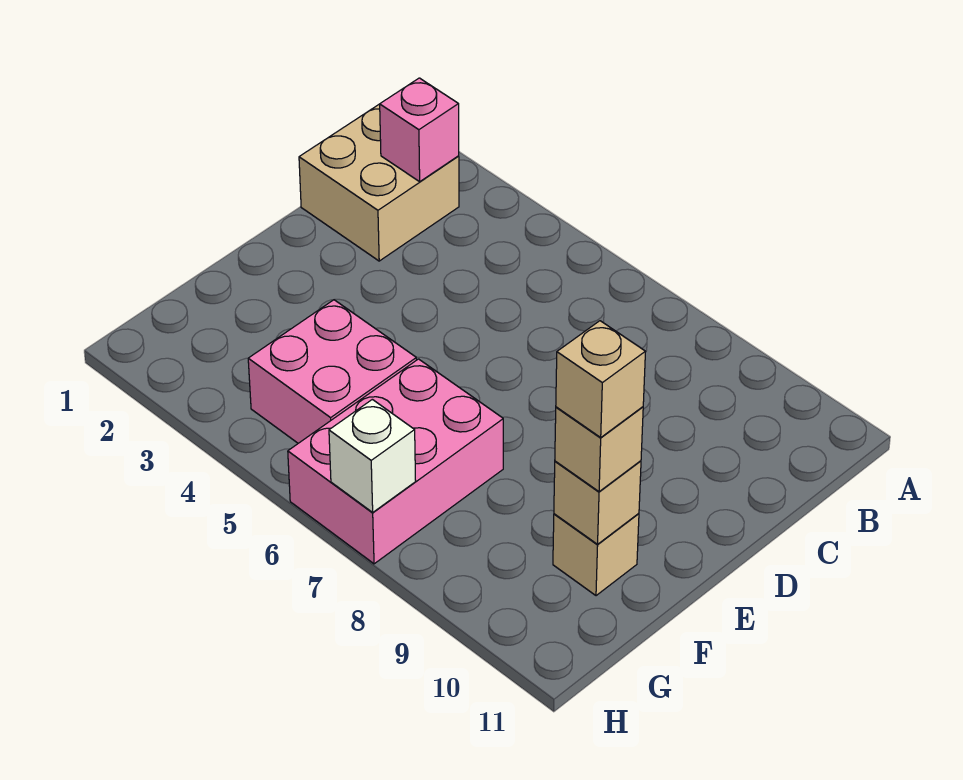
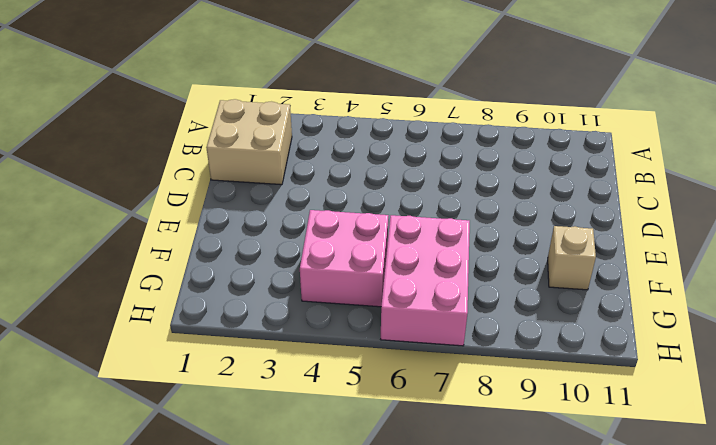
none -> pink brick B2 level 2
none -> tan brick F10 level 2

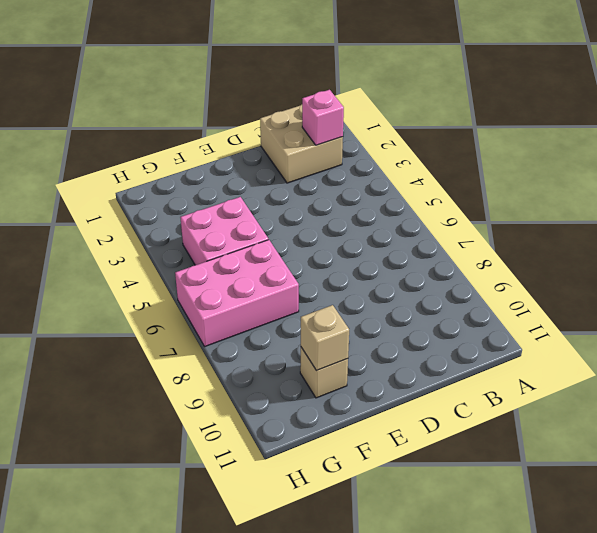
none -> white brick H7 level 2
none -> tan brick F10 level 3

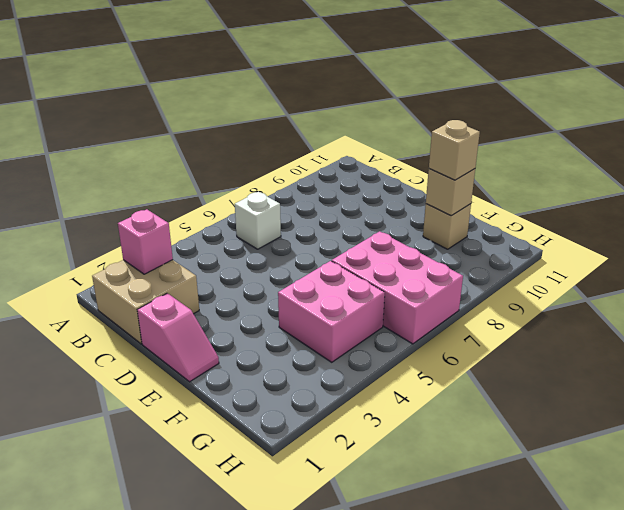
white brick B6 level 1 -> white brick H7 level 2
pink slope D1:E1 level 1 top D -> none
none -> tan brick F10 level 4

